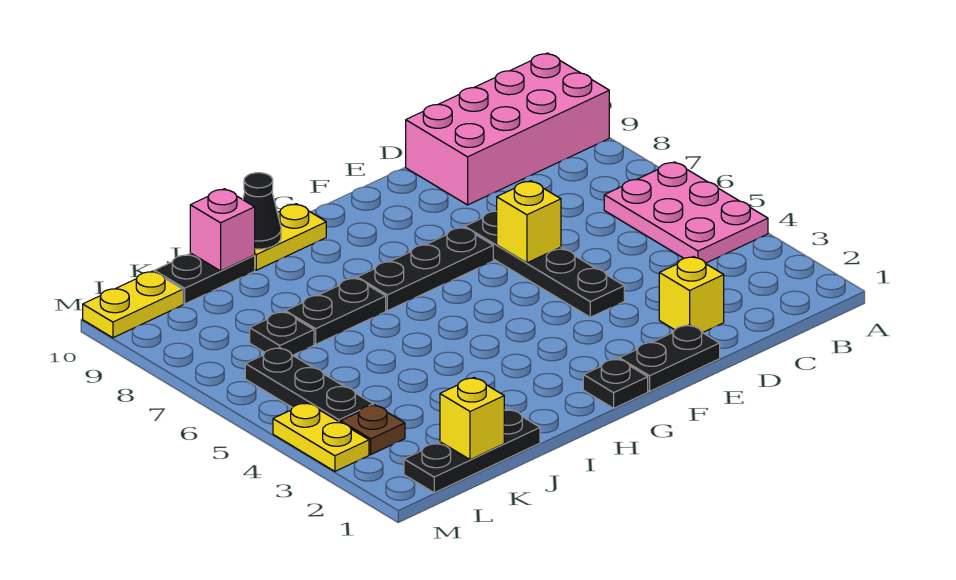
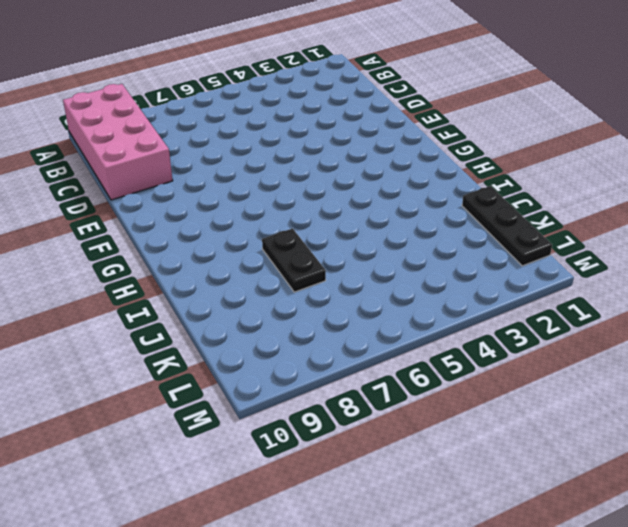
none -> pink plate A4:B6 level 1
none -> yellow brick D2 level 1
none -> black plate E1:F1 level 1

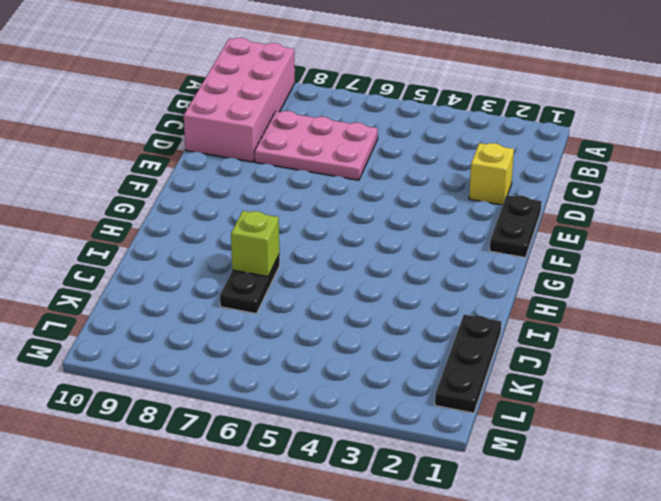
pink plate C6:D8 level 1 -> pink plate A4:B6 level 1
lime brick I7 level 2 -> none
none -> black plate E4:E7 level 1
none -> black plate F7:H7 level 1
none -> black plate G1 level 1

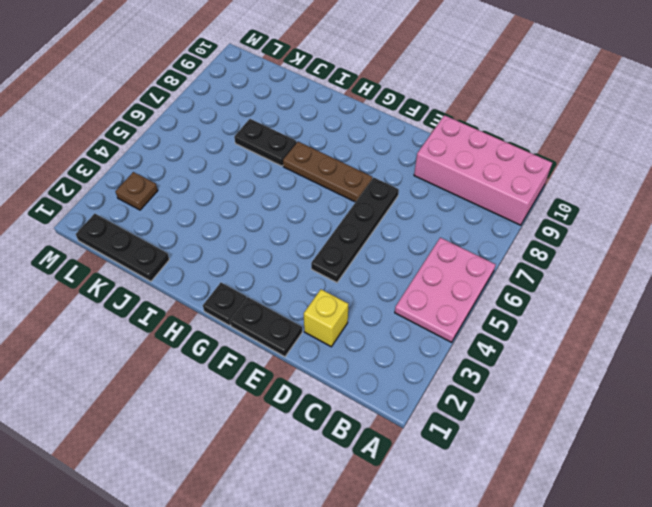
brown plate F7:H7 level 1 -> black plate F7:H7 level 1
none -> yellow plate H10:I10 level 1
none -> black plate J10:K10 level 1
none -> black plate K7 level 1

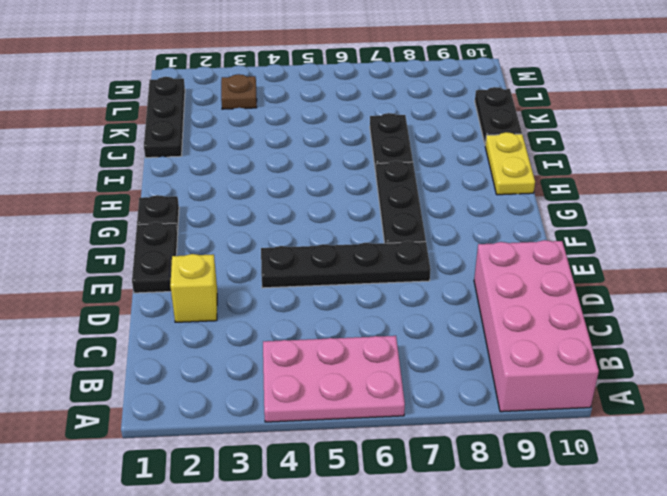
none -> black plate K7 level 1
none -> black plate L4:L6 level 1
none -> yellow plate L10:M10 level 1

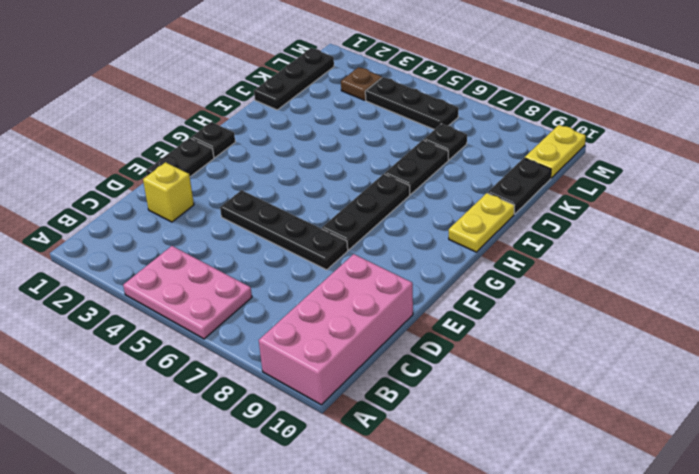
none -> yellow plate M3:M4 level 1
none -> yellow brick E6 level 2
none -> black cone I10 level 2

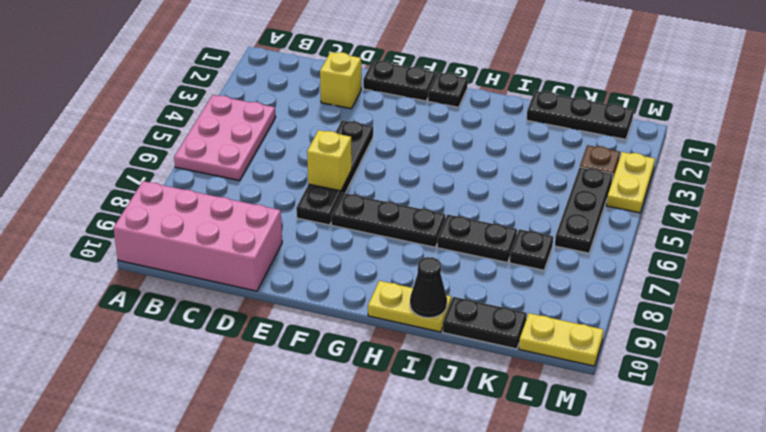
none -> pink brick J10 level 2
none -> yellow brick K1 level 2

